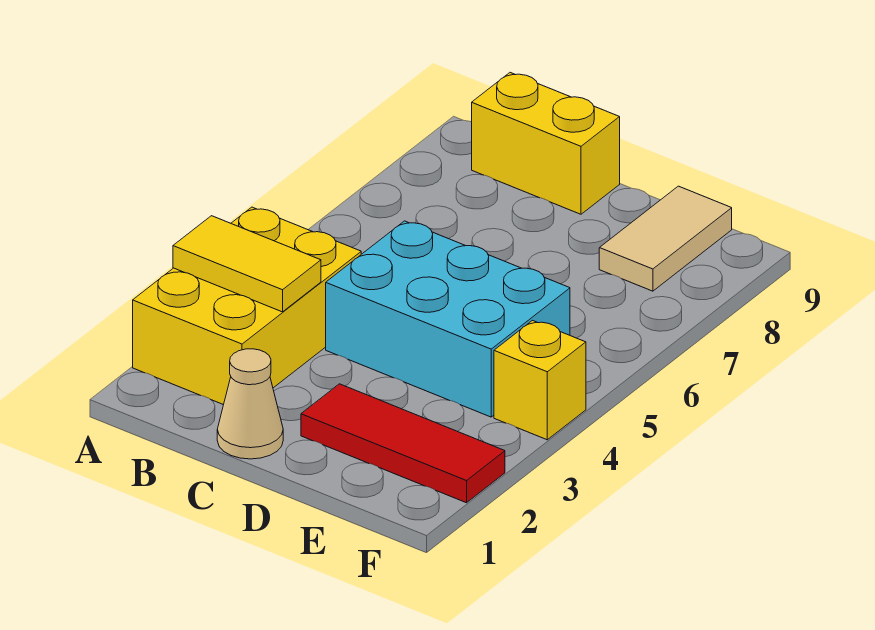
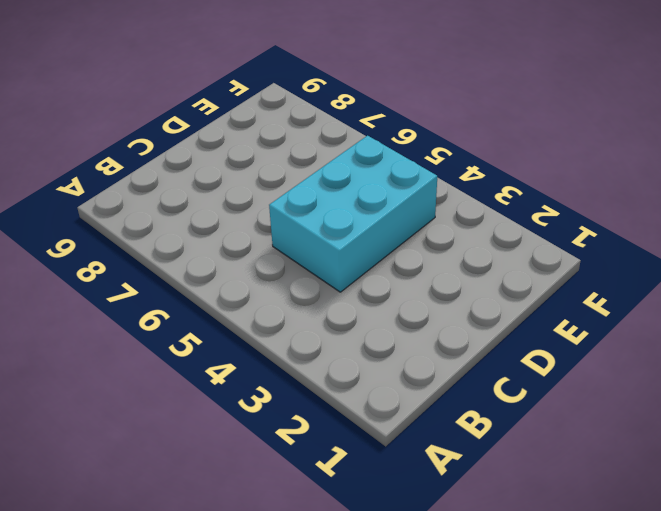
none -> yellow brick A2:B4 level 1
none -> yellow brick B9:C9 level 1

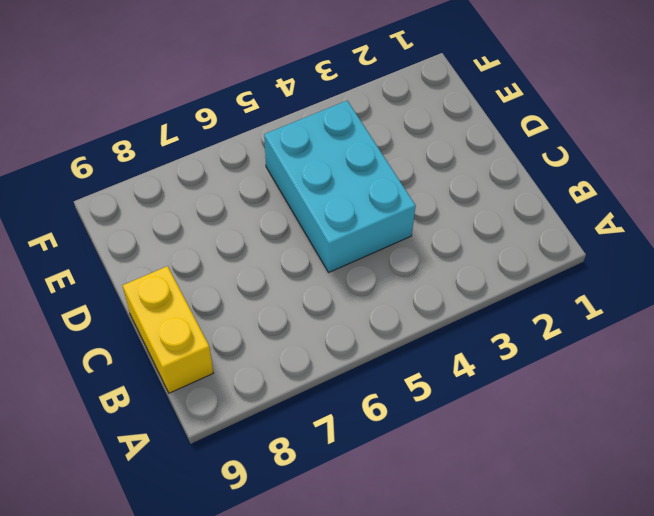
none -> yellow brick A2:B4 level 1
none -> tan cone C1 level 1

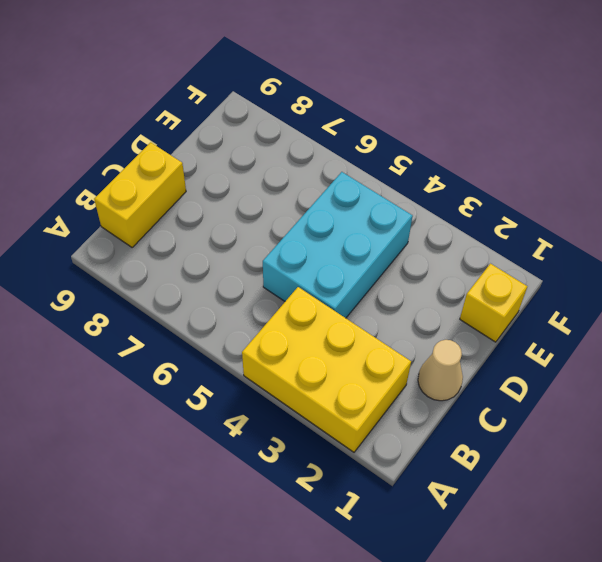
yellow brick E1 level 1 -> yellow brick F4 level 1
none -> red tile D2:F2 level 1
none -> tan tile E8:E9 level 1

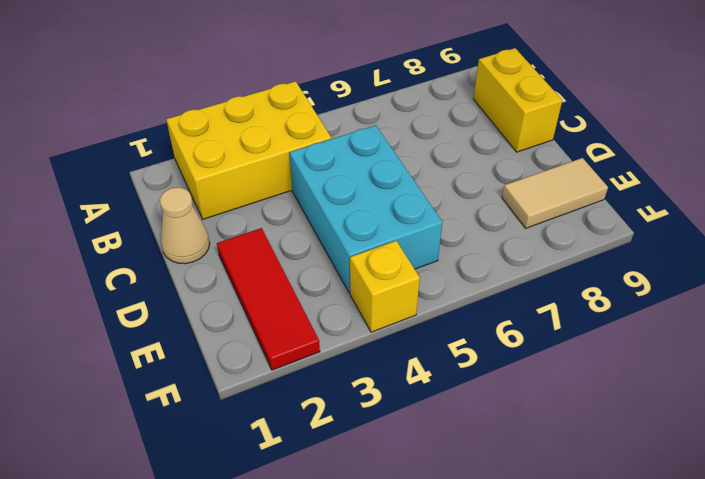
none -> yellow tile A3:B3 level 2

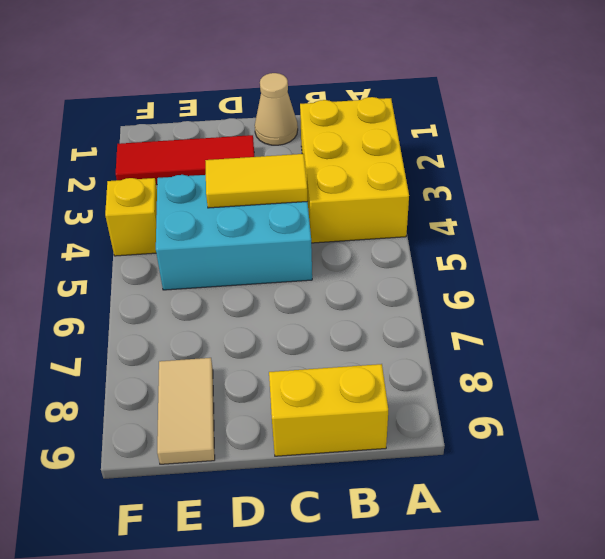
yellow tile C4:D4 level 2 -> yellow tile A3:B3 level 2

